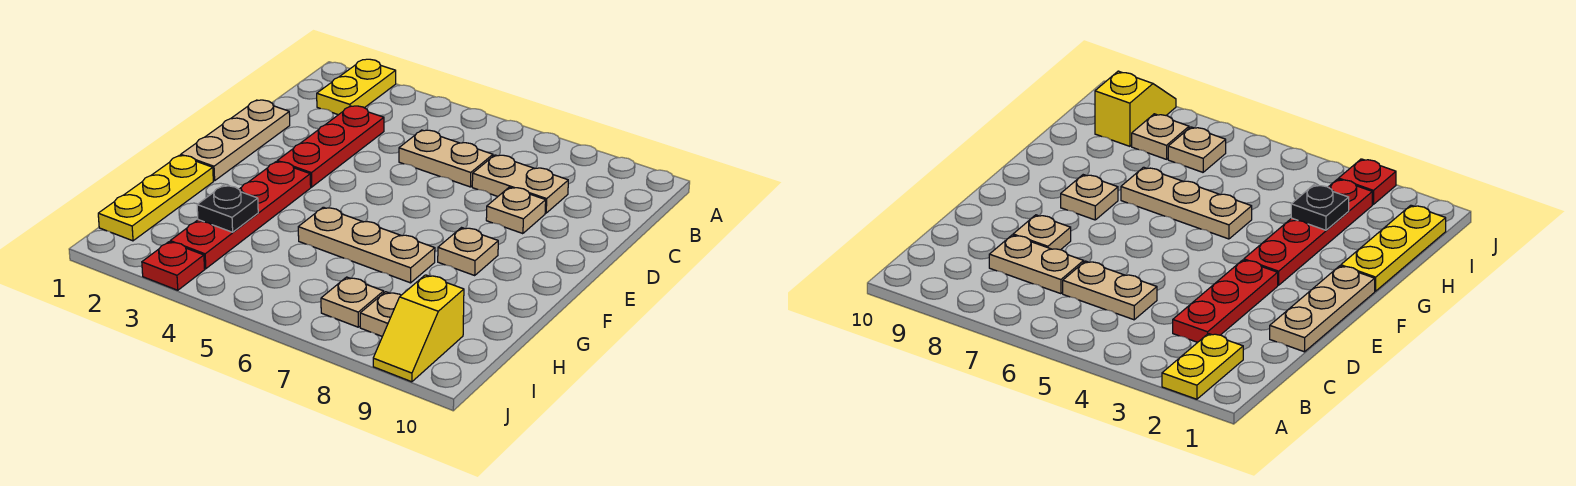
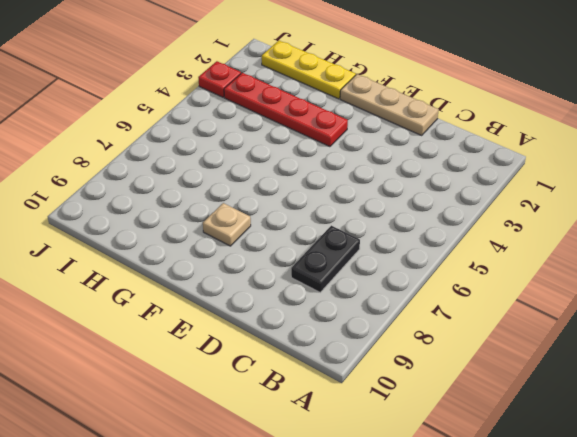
black plate C7:C8 level 1 -> tan plate C7:C8 level 1
none -> yellow plate A2:B2 level 1
none -> red plate C3:E3 level 1
none -> tan plate C5:C6 level 1

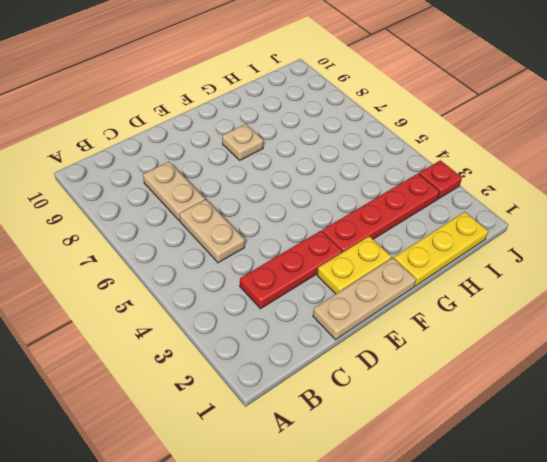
yellow plate E2:F2 level 1 -> yellow plate A2:B2 level 1
none -> tan plate D8 level 1
none -> tan plate G5:G7 level 1
none -> tan plate I7 level 1

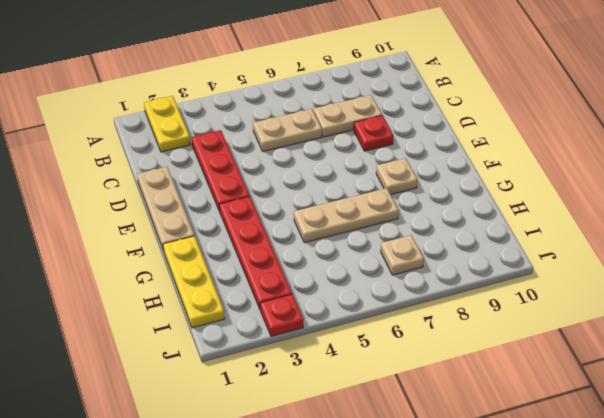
red plate D8 level 1 -> tan plate D8 level 1
none -> tan plate I8 level 1
none -> yellow slope I9:J9 level 1 top I
none -> black plate H3 level 2

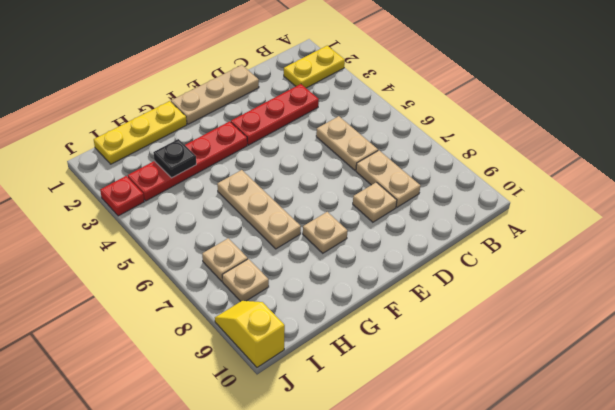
yellow slope J9:J10 level 1 top 10 -> yellow slope I9:J9 level 1 top I

